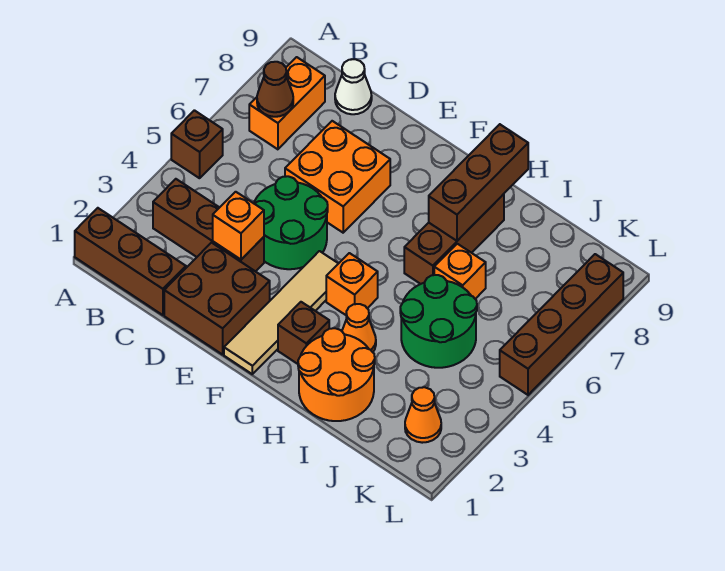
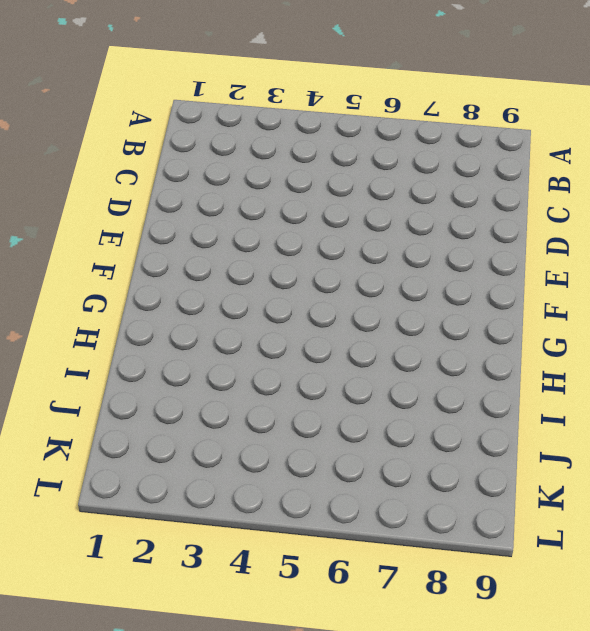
none -> brown brick A1:C1 level 1
none -> brown brick A5 level 1
none -> brown brick B3:D3 level 1

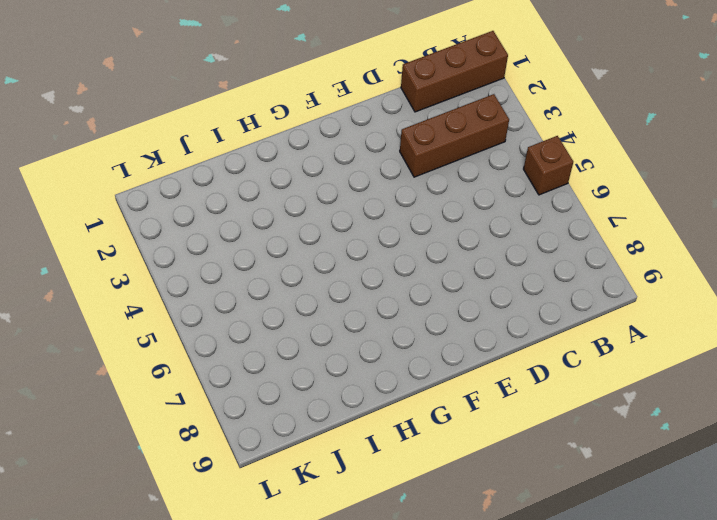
none -> orange brick B7:B8 level 1
none -> white cone C9 level 1
none -> brown brick D1:E2 level 1

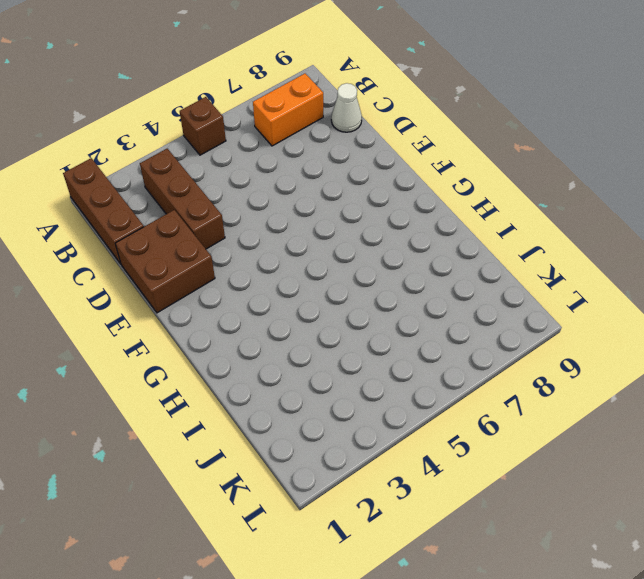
none -> green round brick D4:E5 level 1
none -> orange brick D6:E7 level 1
none -> tan tile F1:F4 level 1

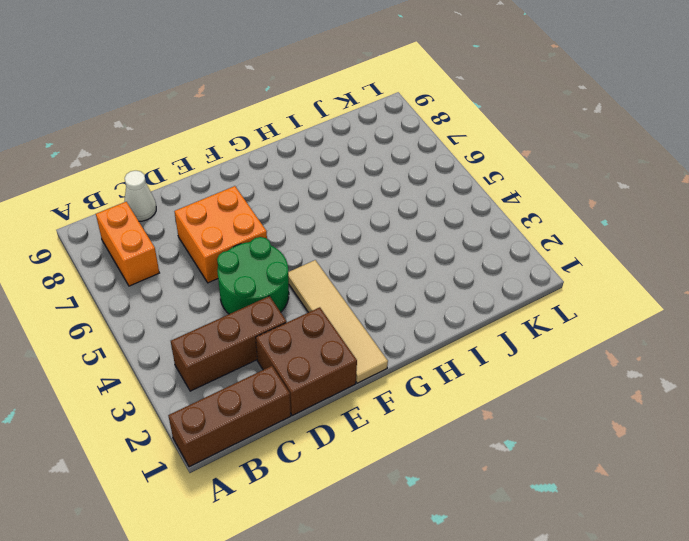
none -> brown brick A5 level 1
none -> brown brick G2 level 1
none -> orange brick G4 level 1

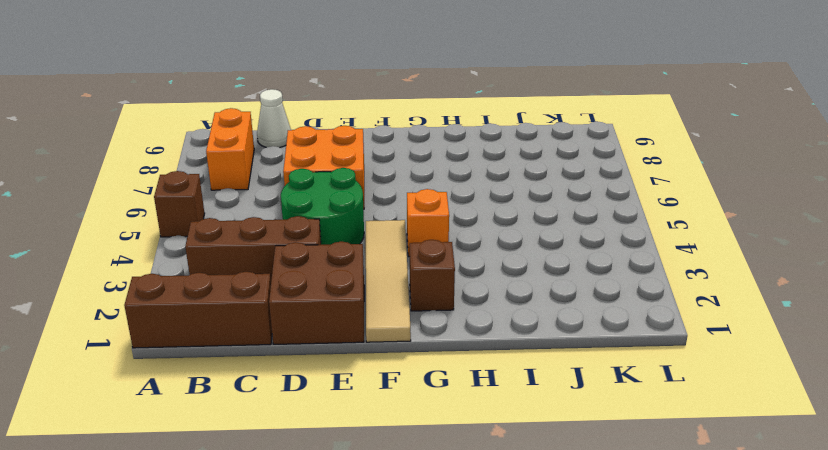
none -> orange round brick H1:I2 level 1
none -> orange cone H3 level 1
none -> brown brick H6:H8 level 1

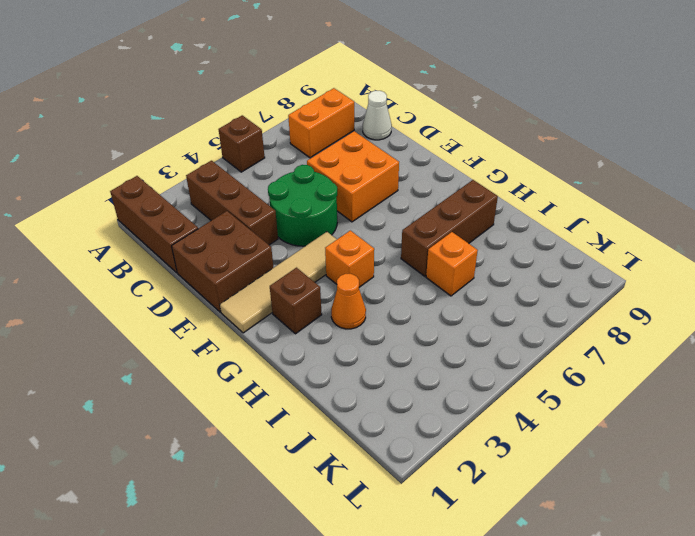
none -> orange round brick H1:I2 level 1
none -> green round brick I4:J5 level 1
none -> orange cone K2 level 1

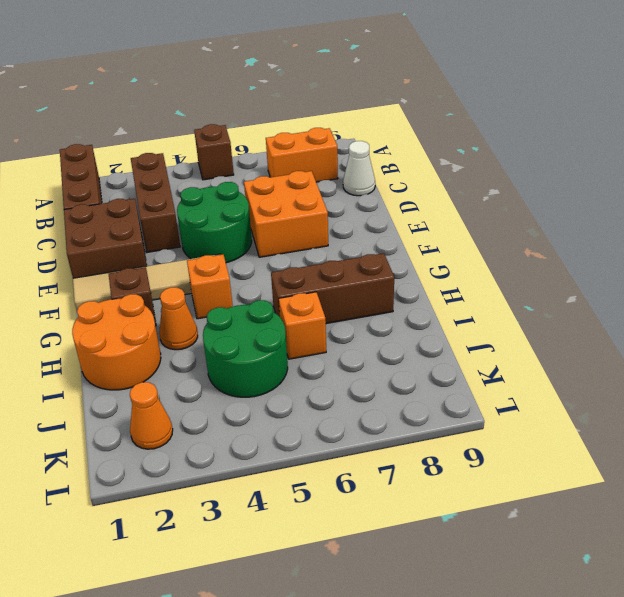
none -> brown brick L5:L8 level 1
none -> brown cone B7 level 2
none -> orange brick D3 level 2

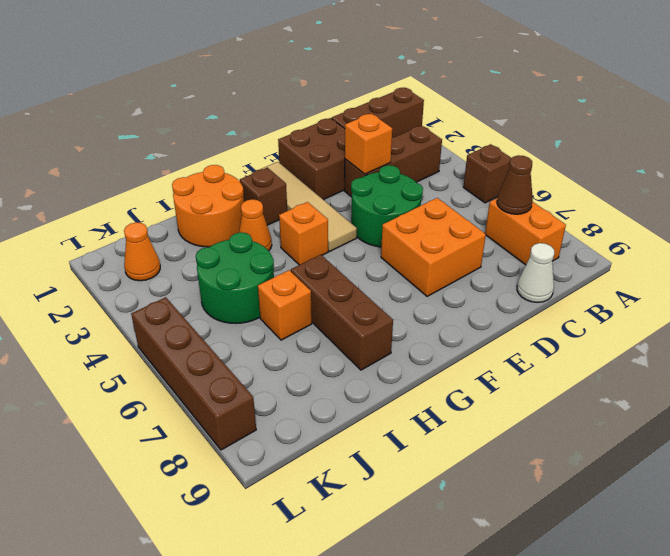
none -> brown brick H7:H9 level 2

